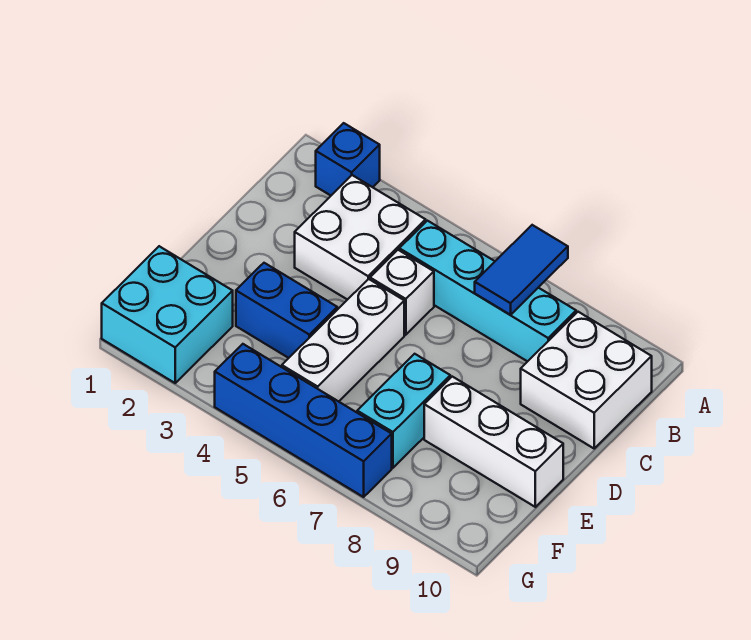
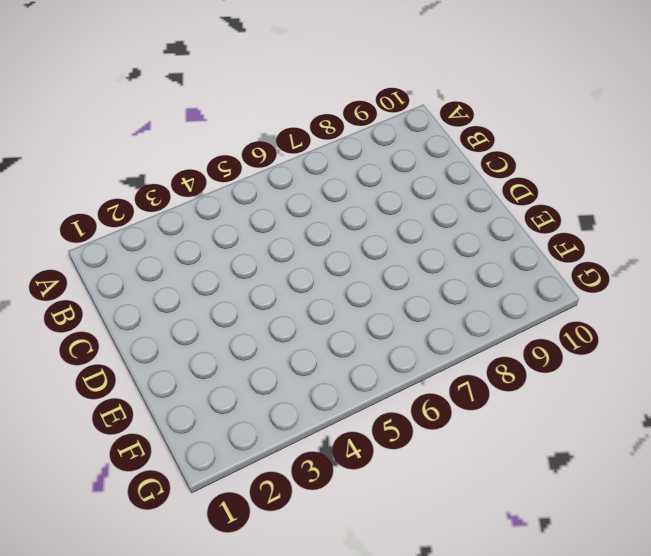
none -> blue brick A2 level 1
none -> white brick B3:C4 level 1
none -> cyan brick B5:B8 level 1

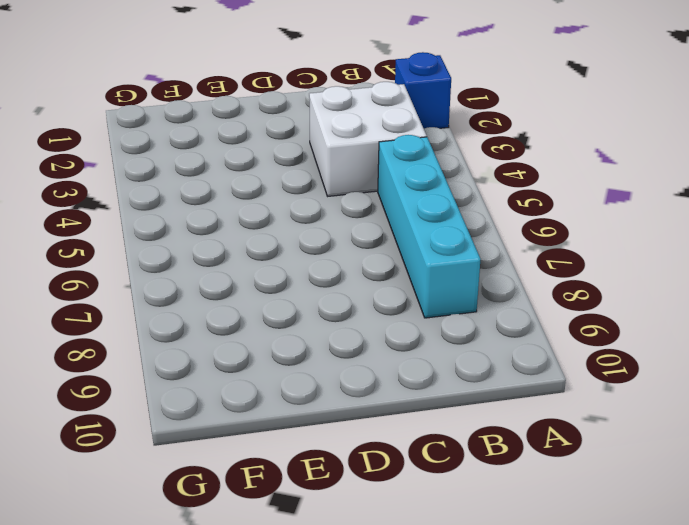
none -> white brick B9:C10 level 1
none -> white brick C5 level 1
none -> white brick D5:F5 level 1

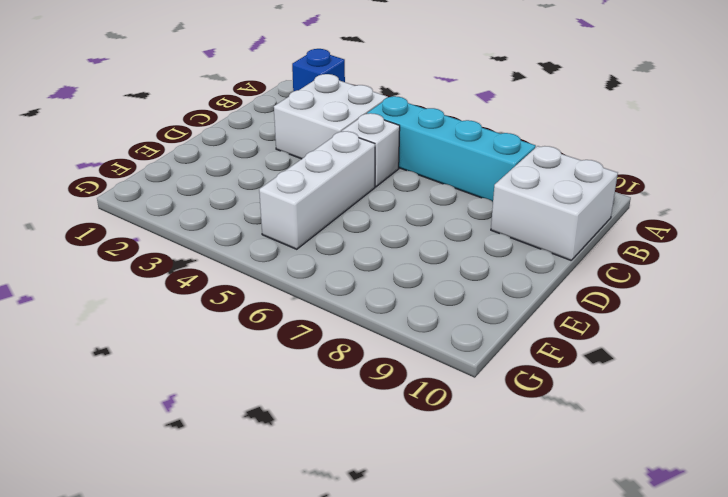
none -> blue brick E3:E4 level 1
none -> cyan brick E7:F7 level 1
none -> white brick E8:E10 level 1

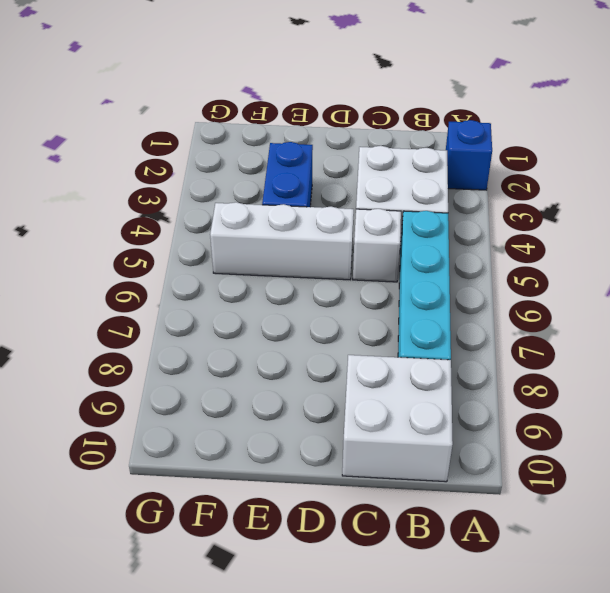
none -> cyan brick E7:F7 level 1
none -> white brick E8:E10 level 1
none -> cyan brick F1:G2 level 1

